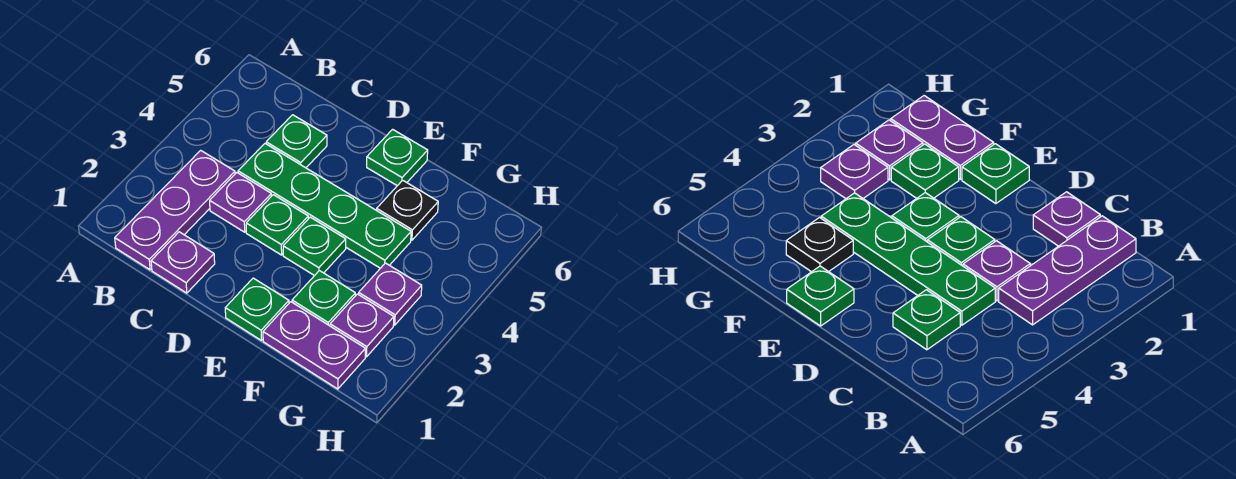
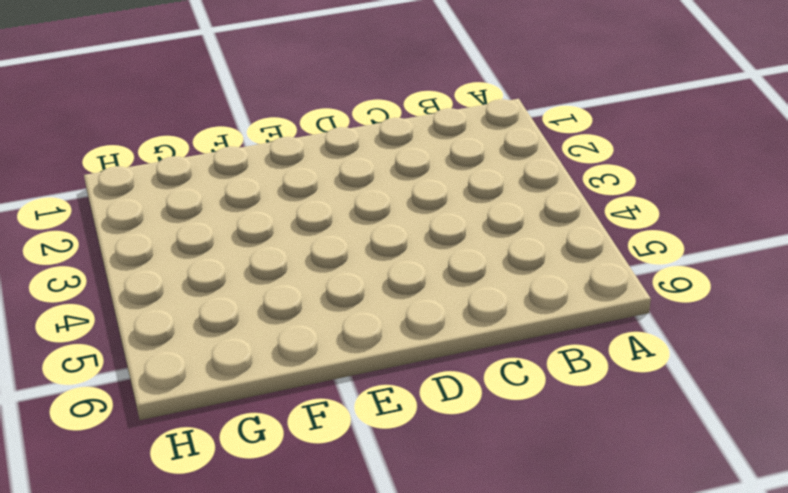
none -> purple plate B1:B3 level 1
none -> purple plate C1 level 1
none -> purple plate C3 level 1

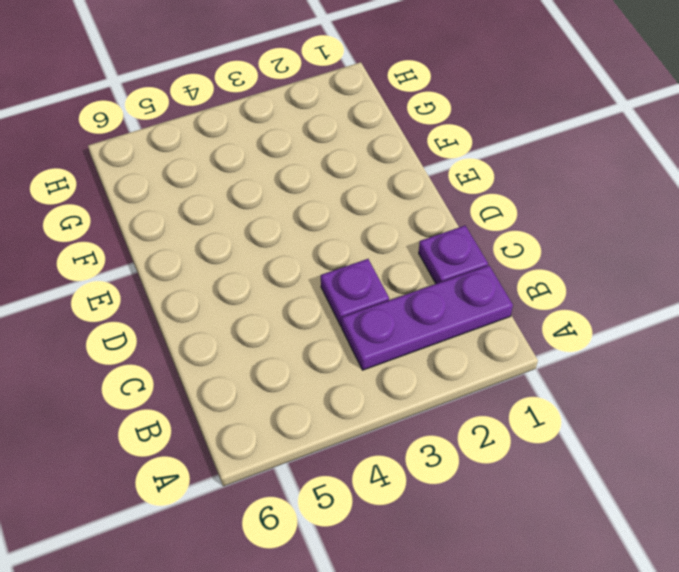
none -> green plate C4:F4 level 1
none -> green plate C5 level 1
none -> green plate D3 level 1

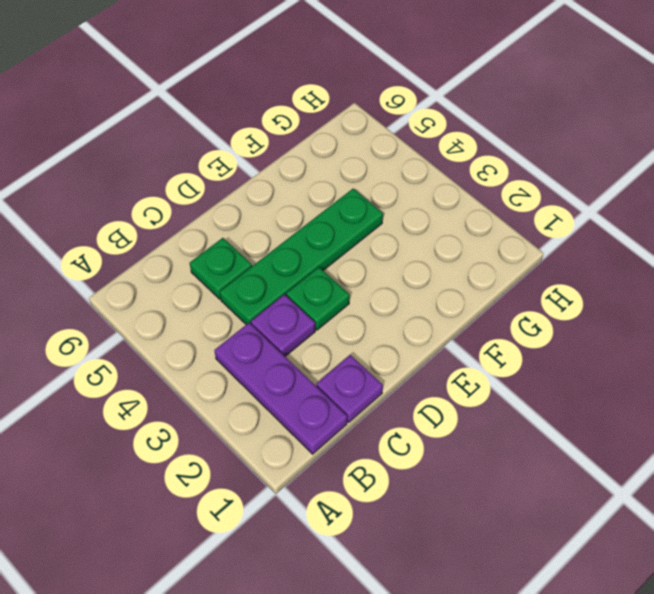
none -> green plate E1 level 1
none -> green plate E3 level 1
none -> green plate E6 level 1

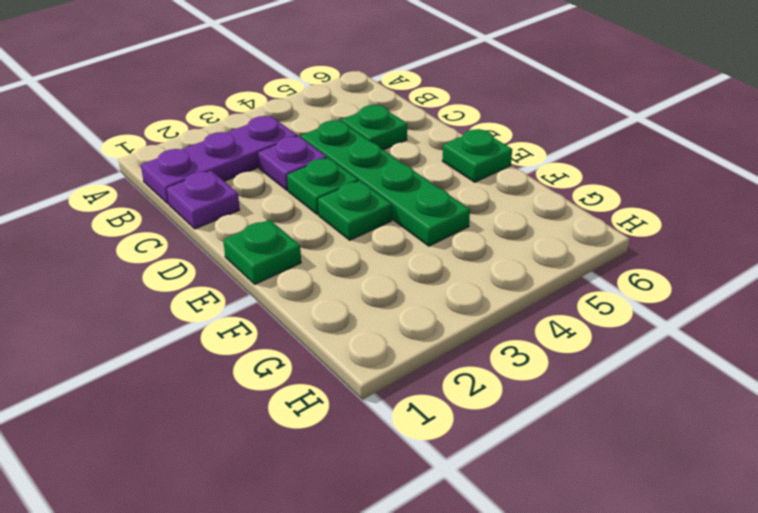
none -> purple plate F1:G1 level 1
none -> green plate F2 level 1
none -> black plate F5 level 1

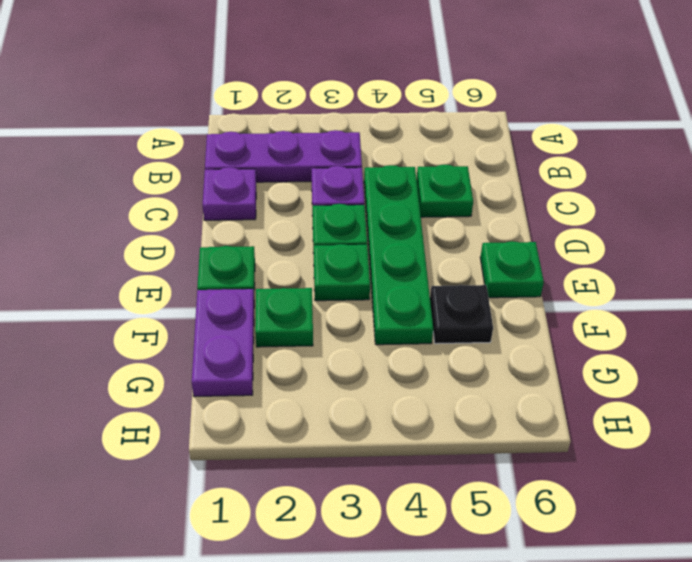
none -> purple plate G2 level 1
none -> purple plate G3 level 1

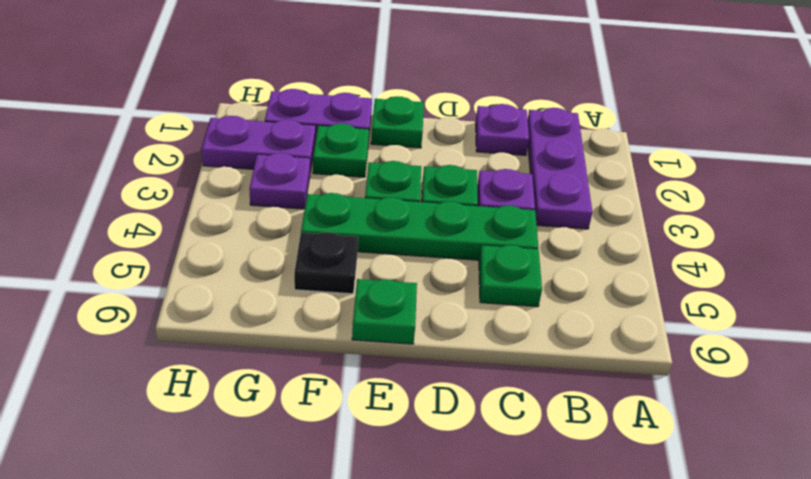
purple plate G2:H2 level 1 -> purple plate G2 level 1

